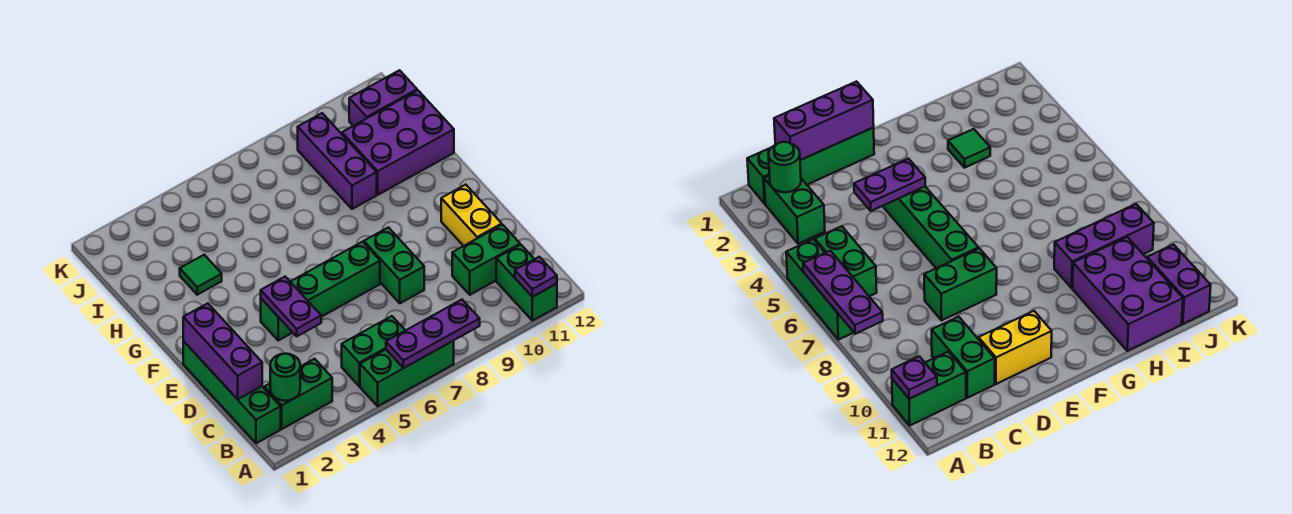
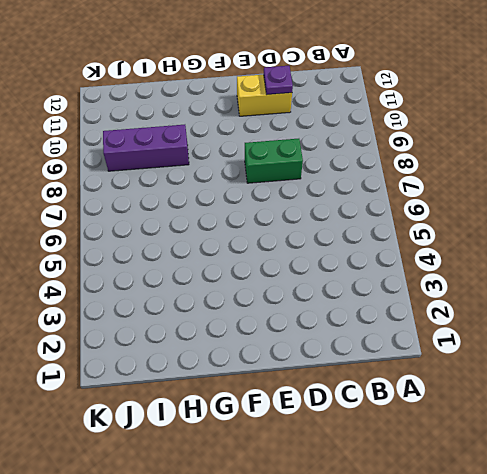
purple plate D11 level 2 -> purple plate A11 level 2
none -> green brick A5:A7 level 1
none -> green brick A11:B11 level 1
none -> green brick B1:E1 level 1

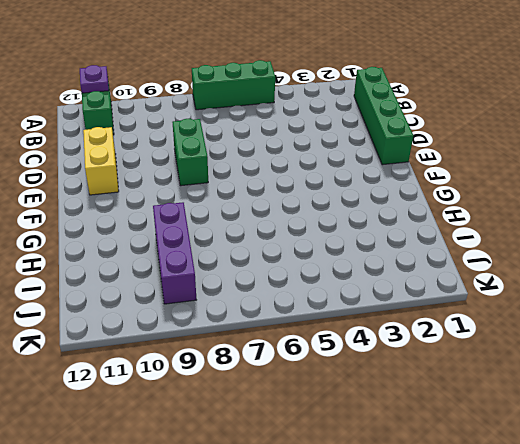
none -> green brick B2:B3 level 1
none -> green brick B5:B6 level 1
none -> green brick C10:C11 level 1

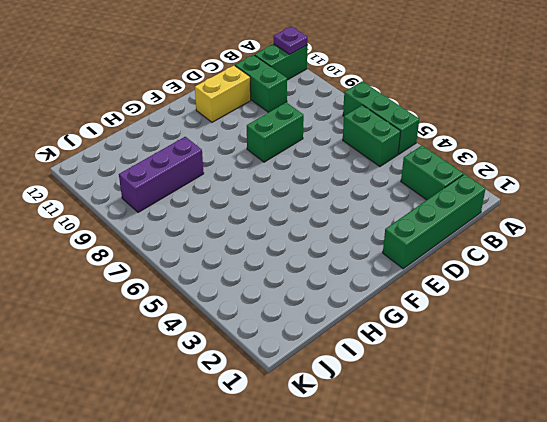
none -> green brick E4:E7 level 1
none -> green tile H3 level 1
none -> purple brick H10:I12 level 1

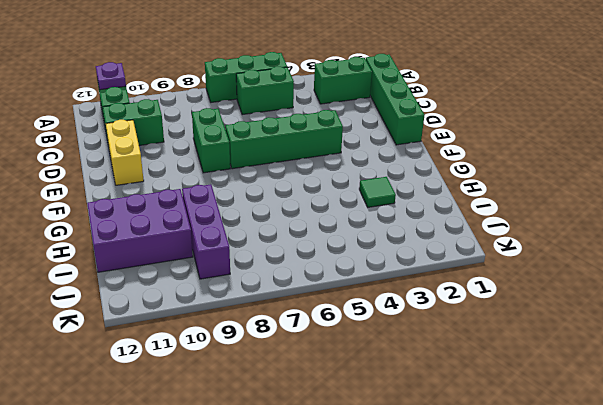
none -> purple brick J11:J12 level 1
none -> purple plate A6:A8 level 2
none -> green round brick B2 level 2

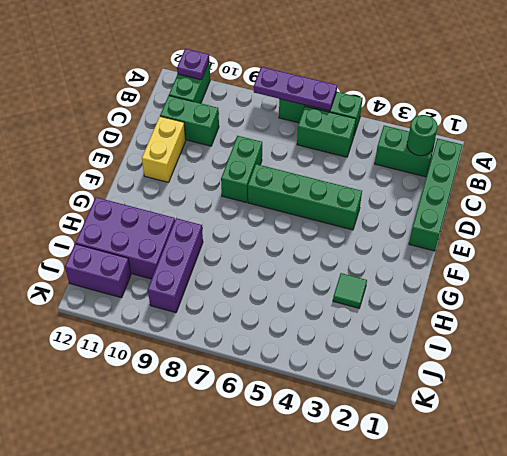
none -> purple brick C1:E1 level 2
none -> purple plate D4:E4 level 2

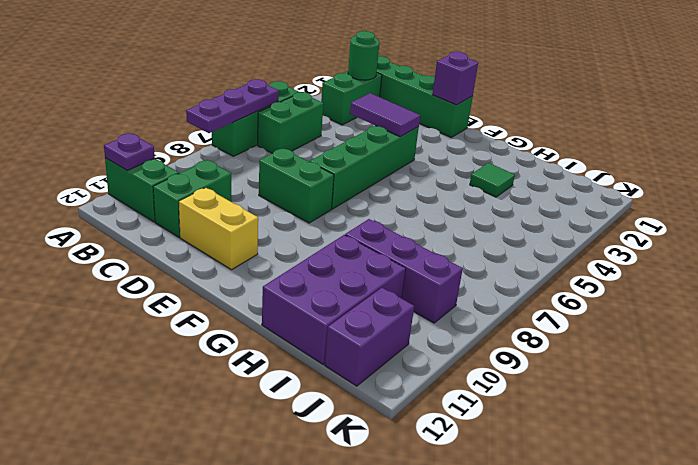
purple tile D4:E4 level 2 -> purple plate D4:E4 level 2
purple brick E1 level 2 -> purple brick C1:E1 level 2

